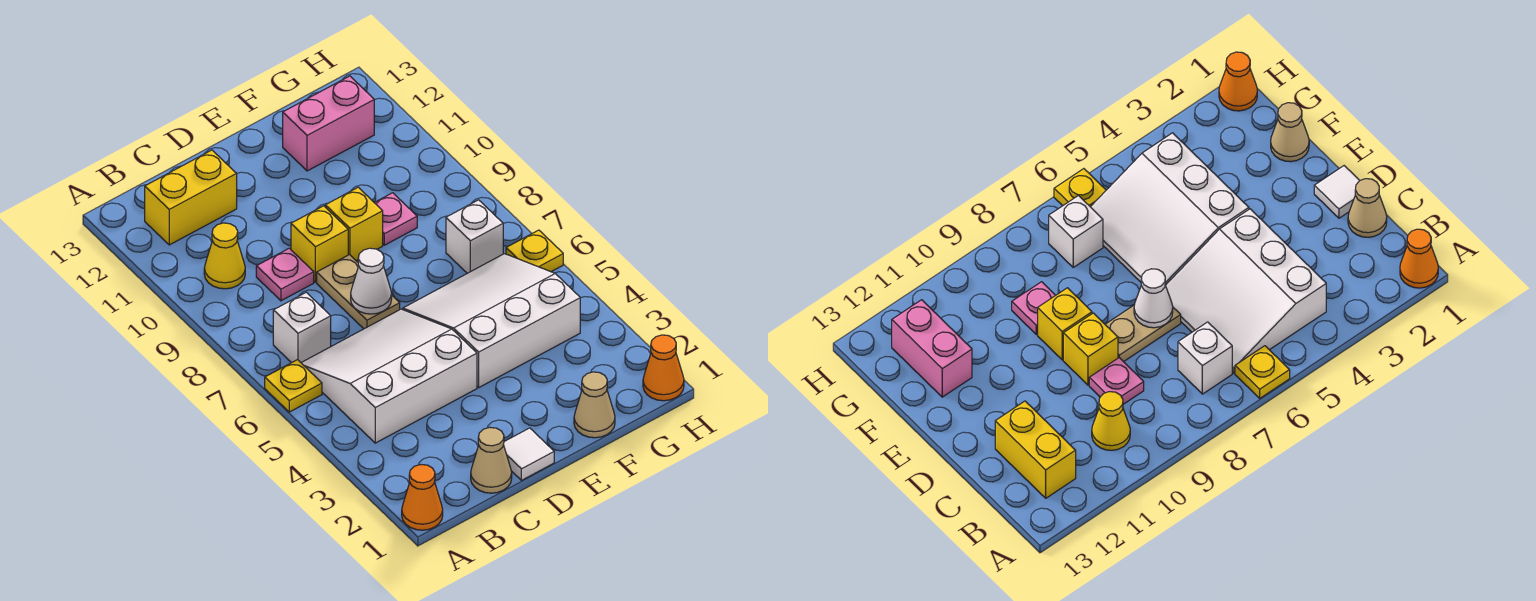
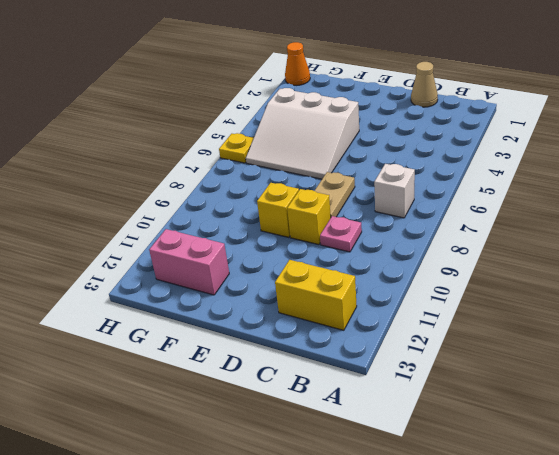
none -> orange cone A1 level 1
none -> yellow plate A6 level 1
none -> white slope B4:D6 level 1 top 4

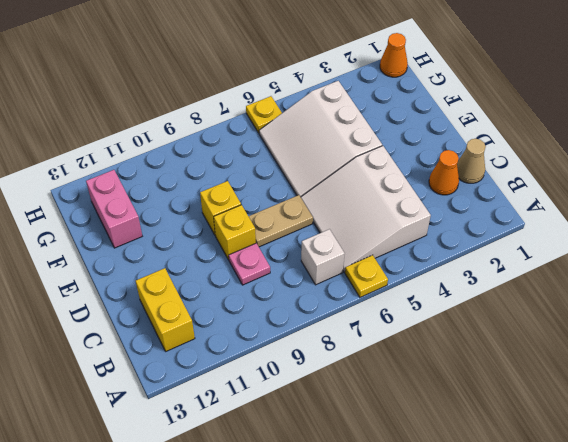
orange cone C2 level 1 -> orange cone A1 level 1
none -> yellow cone B10 level 1
none -> white tile D1 level 1
none -> tan cone F1 level 1

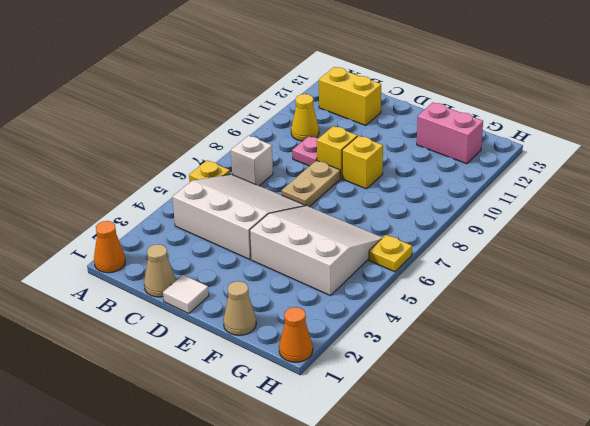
none -> pink plate F9 level 1
none -> white brick G7 level 1
none -> white cone D7 level 2

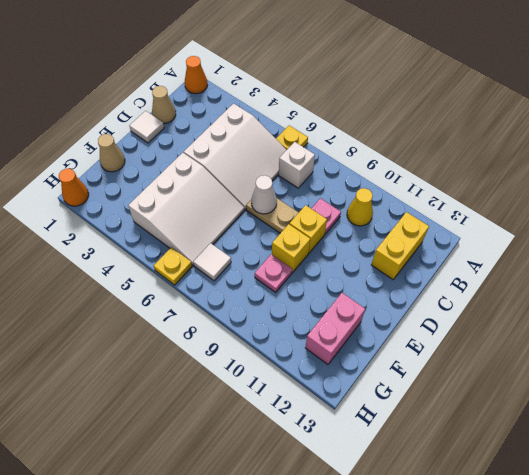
white tile G7 level 1 -> white brick G7 level 1

